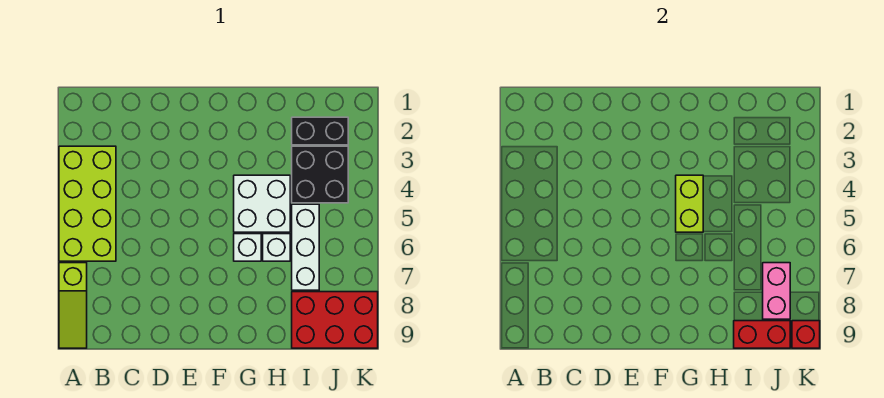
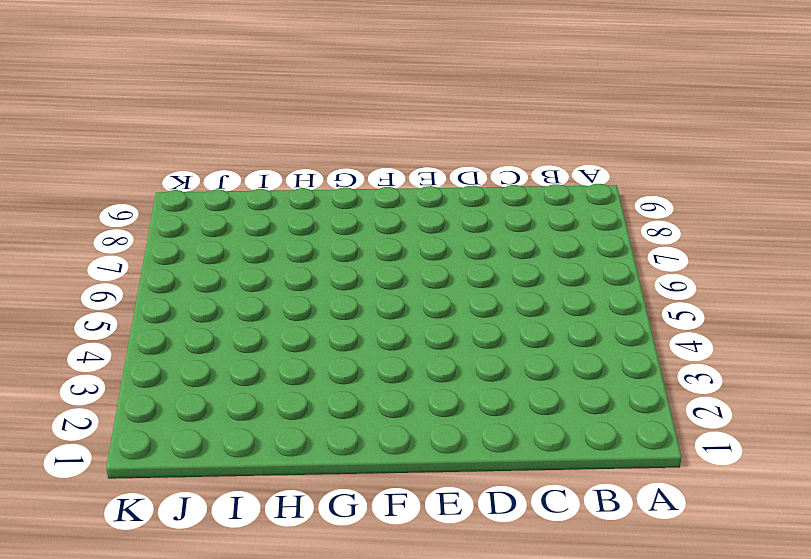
none -> lime brick A3:B6 level 1
none -> lime slope A7:A9 level 1 top 7
none -> white brick G4:H5 level 1

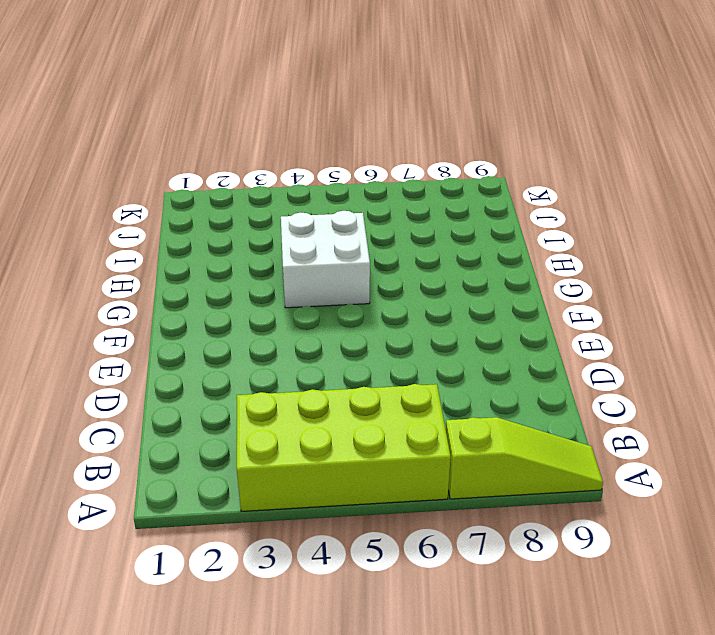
none -> white brick G6 level 1
none -> white brick H6 level 1
none -> black brick I2:J2 level 1

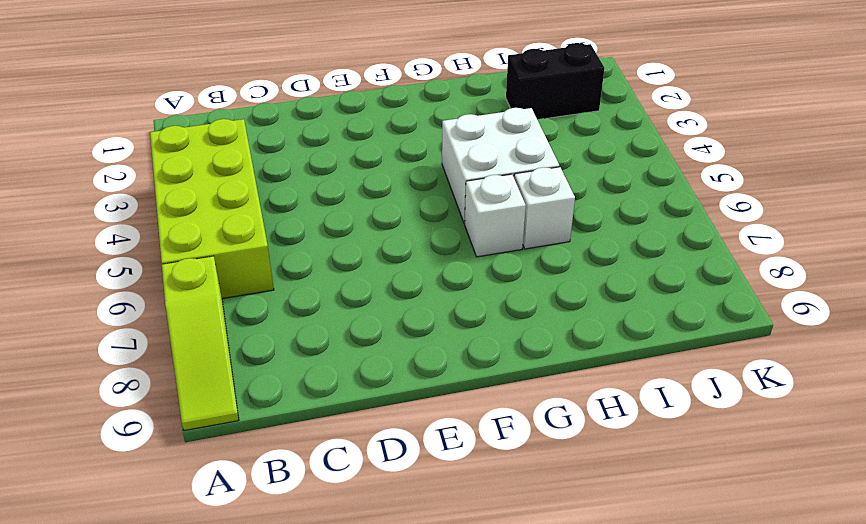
none -> black brick I3:J4 level 1
none -> white brick I5:I7 level 1
none -> red brick I8:K9 level 1

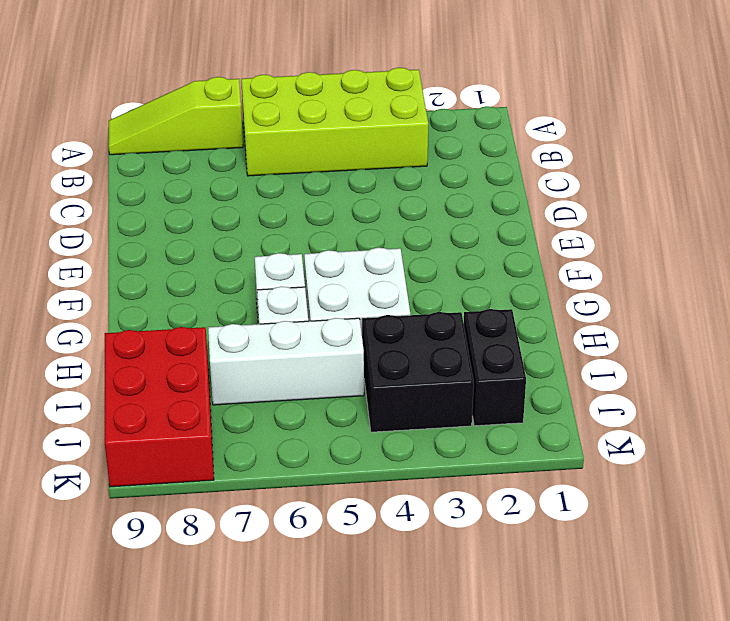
none -> lime brick G4:G5 level 2
none -> red brick I9:J9 level 2
none -> pink brick J7:J8 level 2

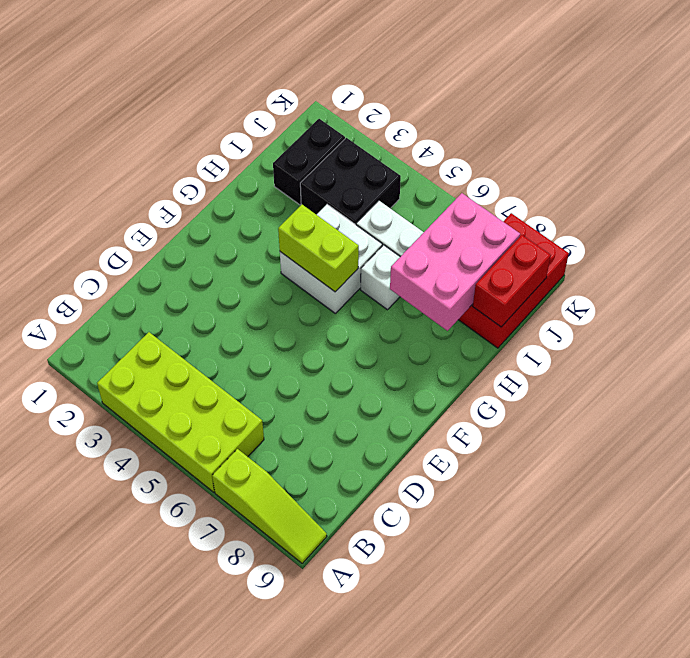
pink brick H7:J8 level 2 -> pink brick J7:J8 level 2
none -> white brick G6 level 1
none -> red brick K9 level 2

